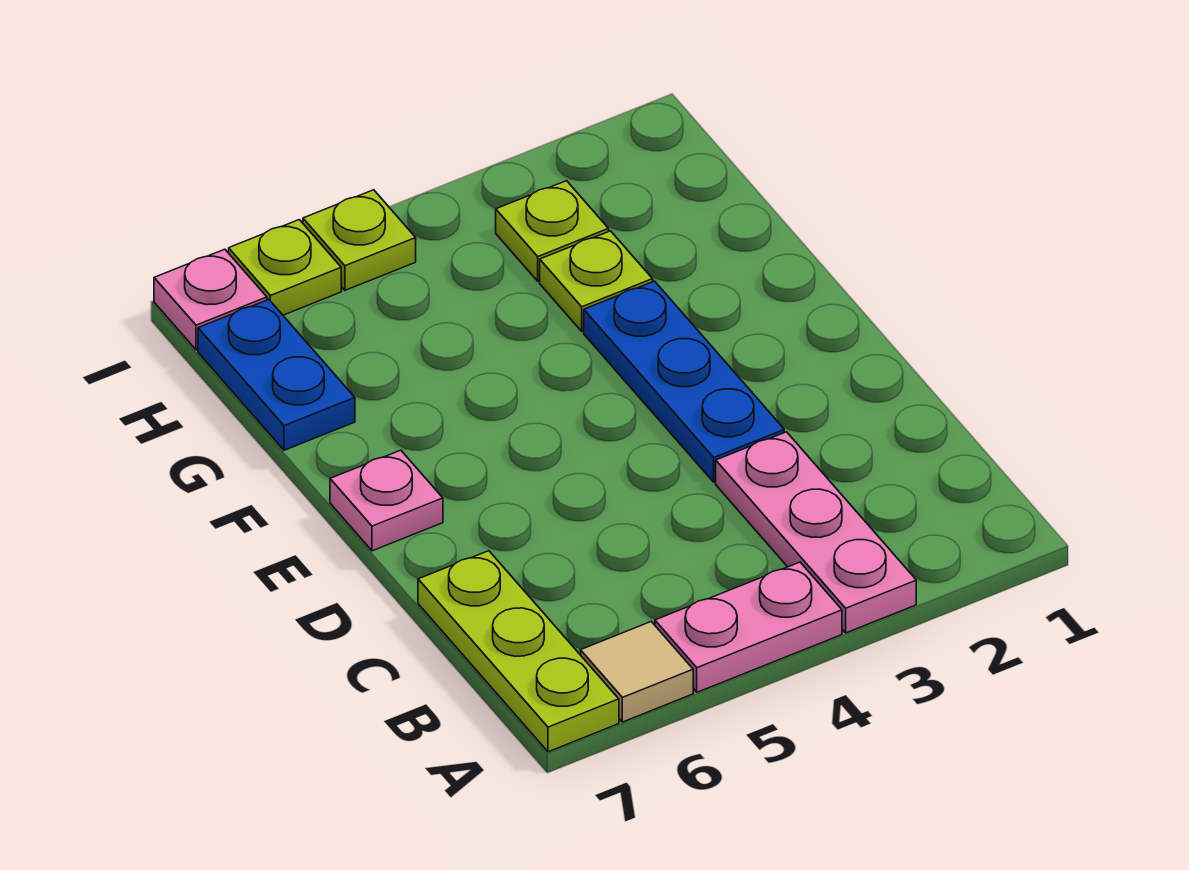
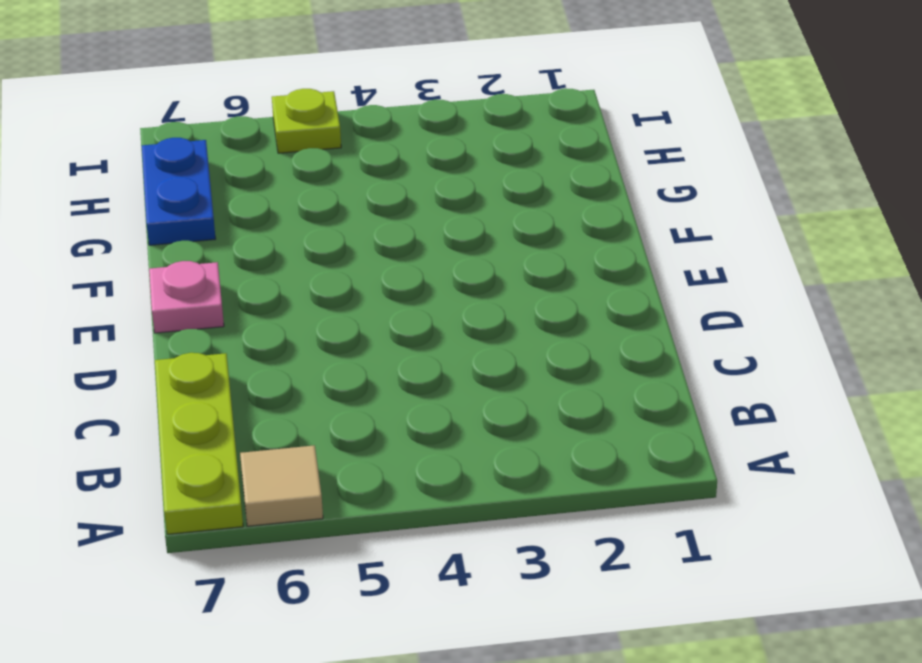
none -> pink plate A3:C3 level 1
none -> pink plate A4:A5 level 1
none -> blue plate D3:F3 level 1

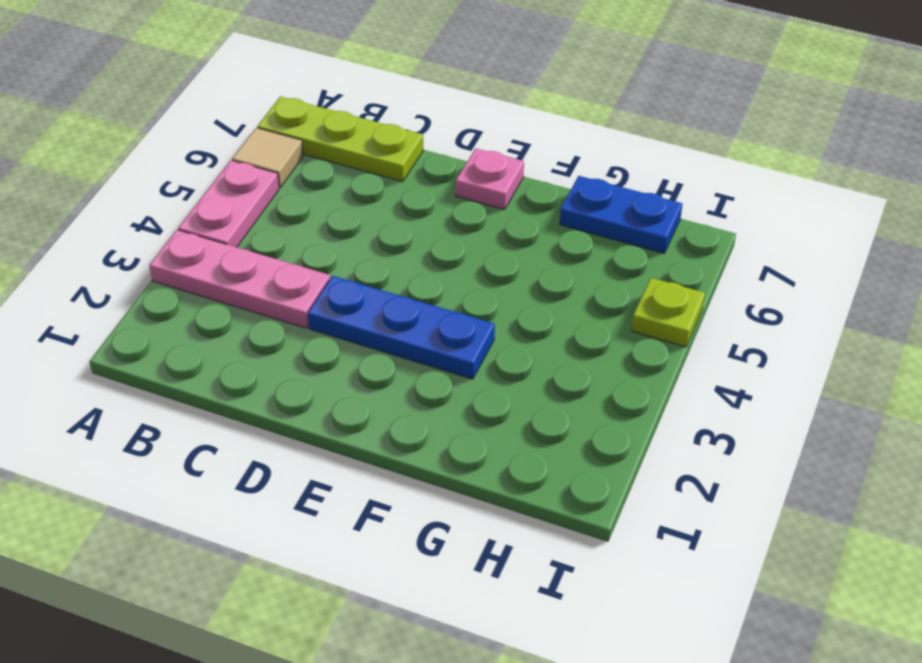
none -> lime plate G3 level 1
none -> lime plate H3 level 1
none -> lime plate I6 level 1

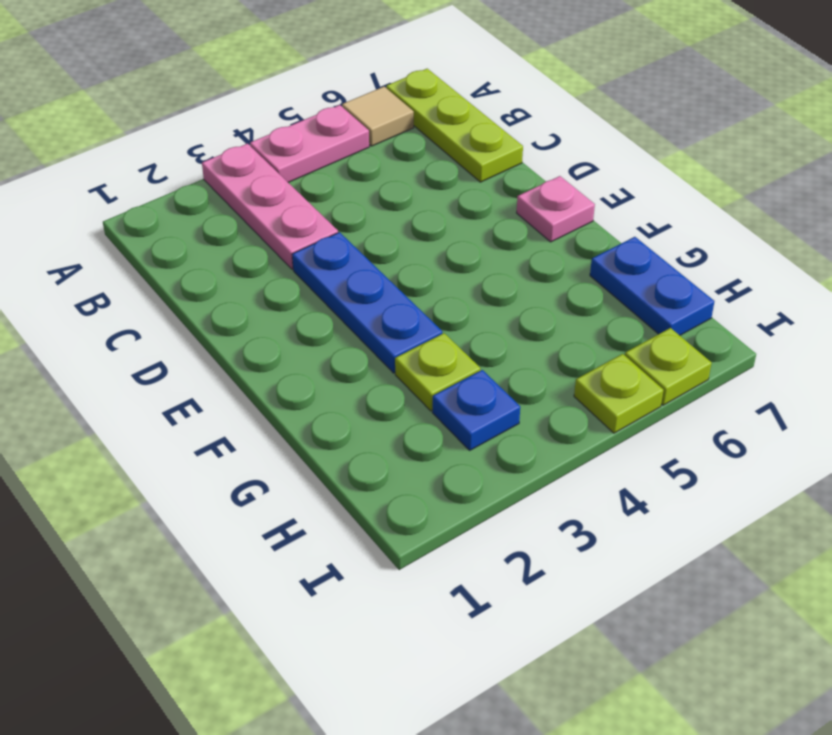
blue plate H3 level 1 -> lime plate H3 level 1
none -> pink plate I7 level 1

